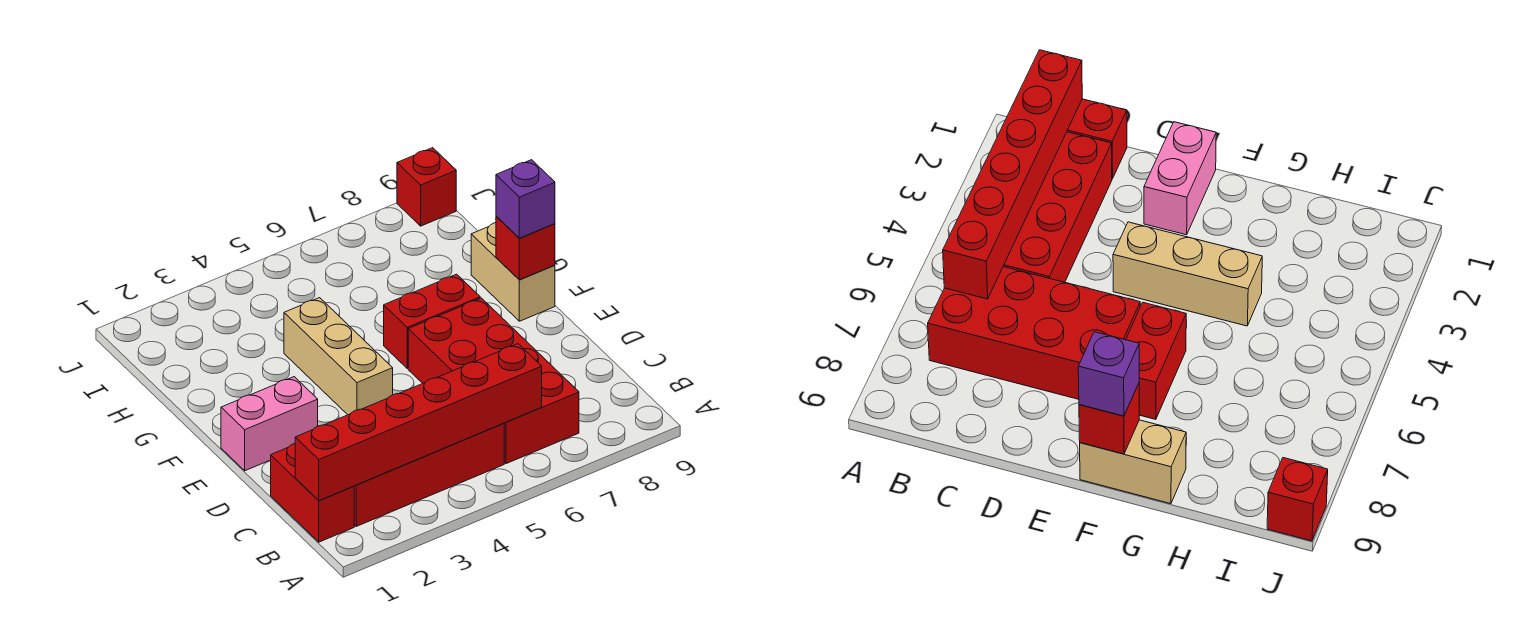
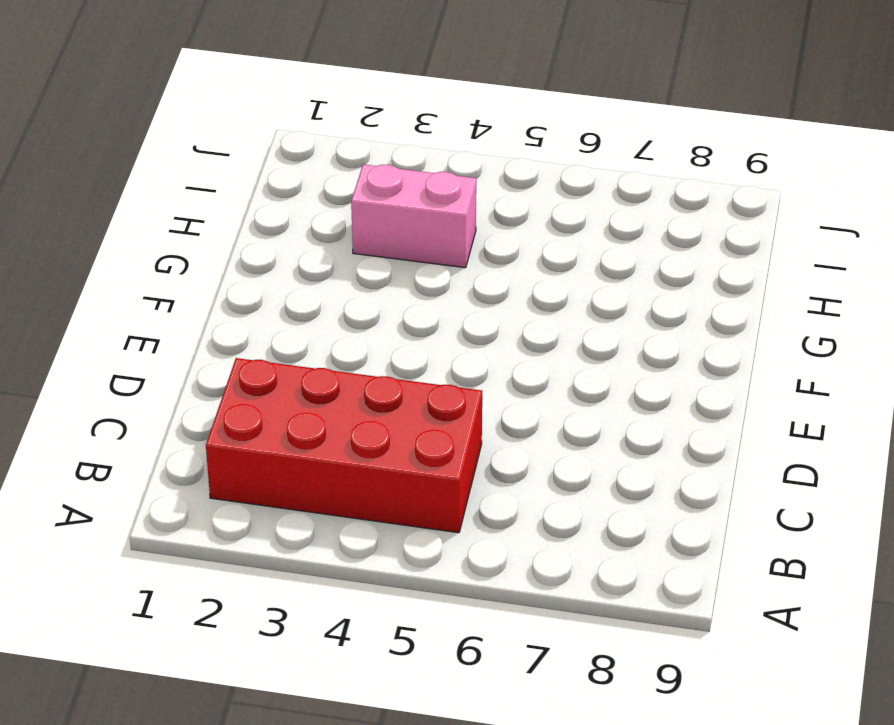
pink brick H3:H4 level 1 -> pink brick E1:E2 level 1
none -> red brick B1:C1 level 1
none -> red brick B6:E7 level 1

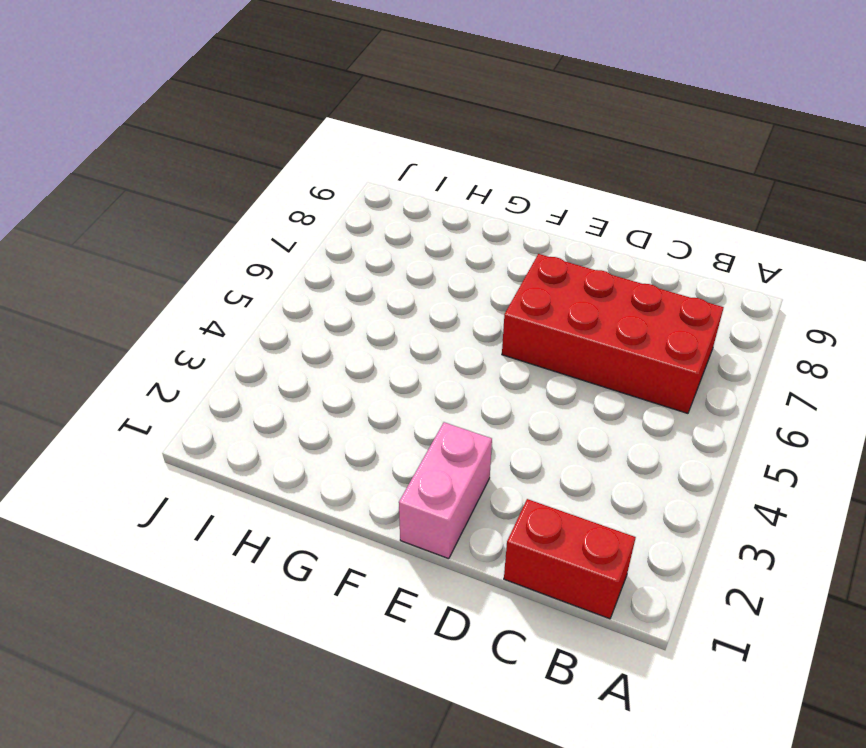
none -> red brick B2:C5 level 1
none -> tan brick E4:G4 level 1

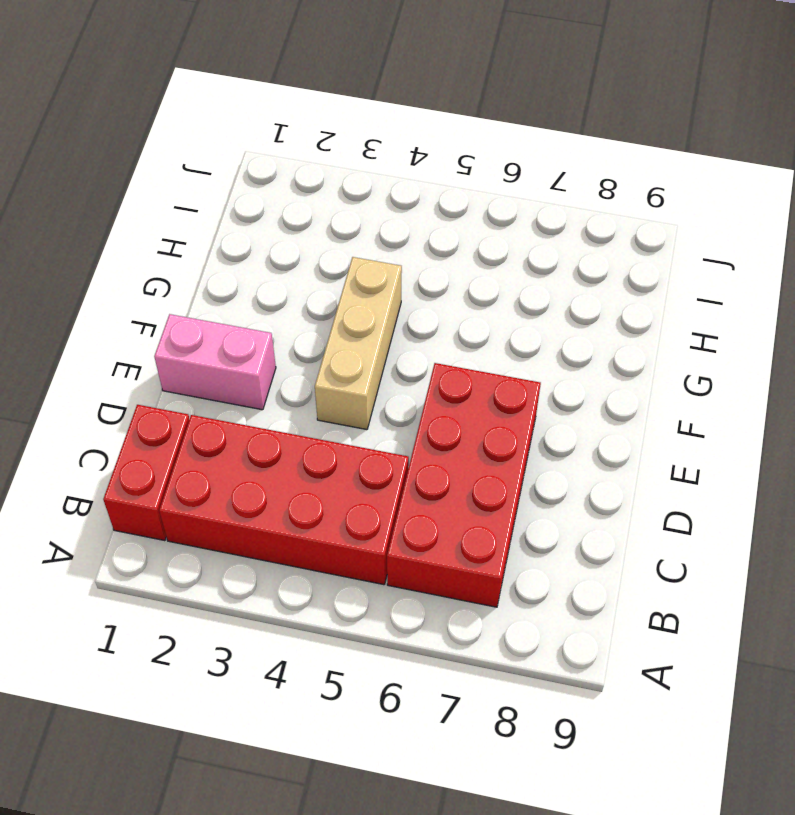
none -> red brick F6:F7 level 1
none -> tan brick F9:G9 level 1

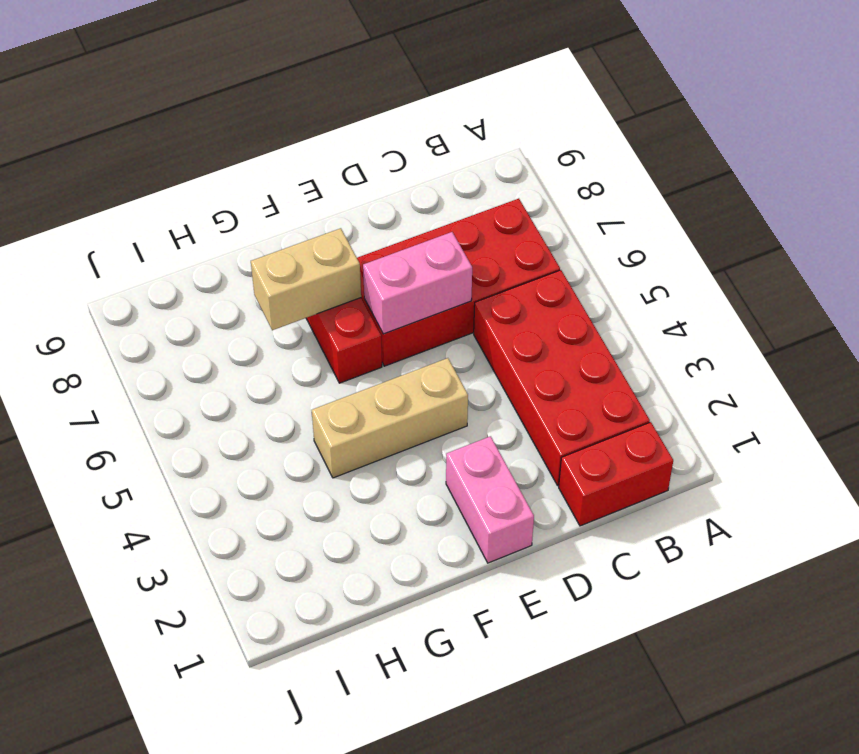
pink brick D6:E6 level 2 -> none
tan brick F7:G7 level 2 -> tan brick F9:G9 level 1
none -> red brick J9 level 1
none -> red brick B1:B6 level 2

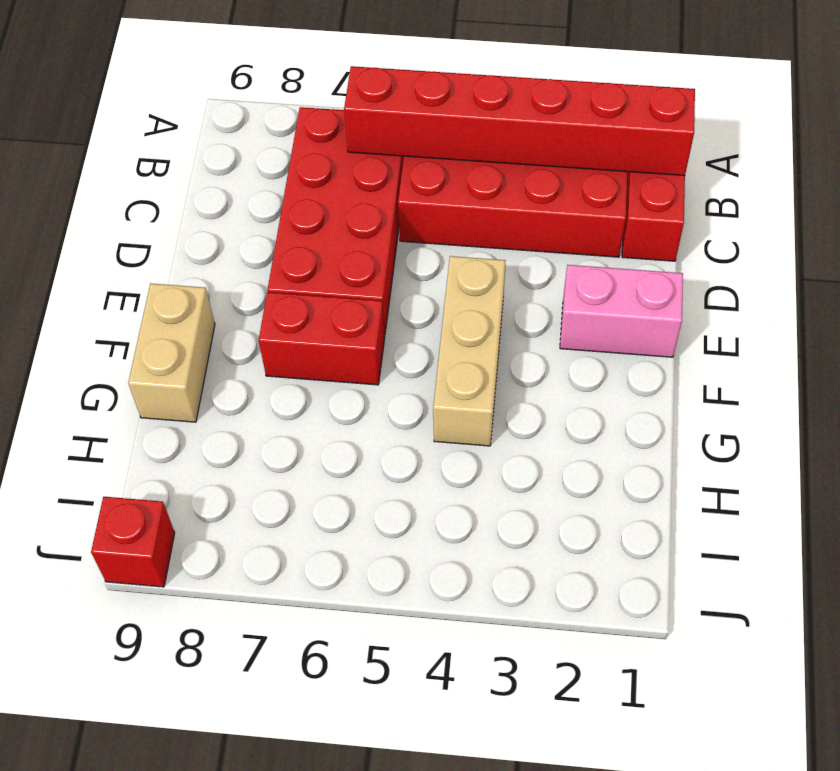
none -> red brick F9 level 2
none -> purple brick F9 level 3

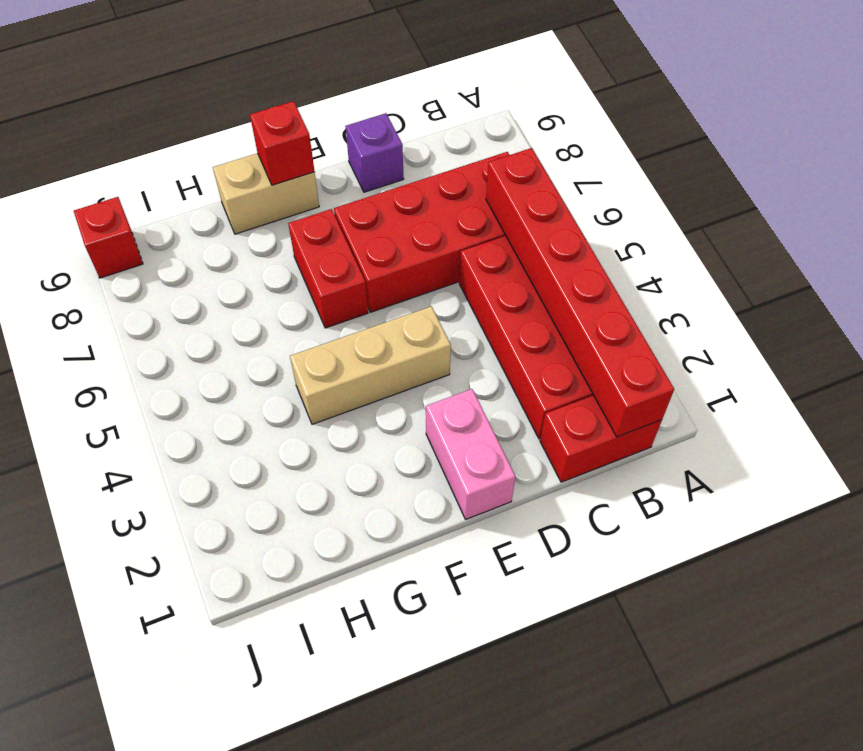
purple brick D9 level 1 -> purple brick F9 level 3

